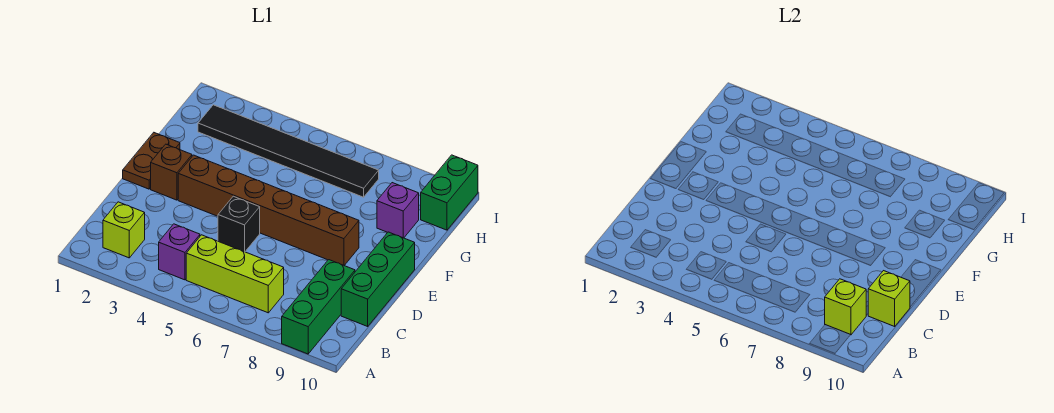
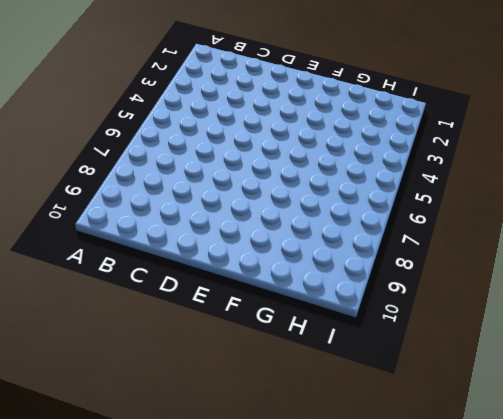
none -> green brick A9:C9 level 1
none -> lime brick B2 level 1
none -> purple brick B4 level 1

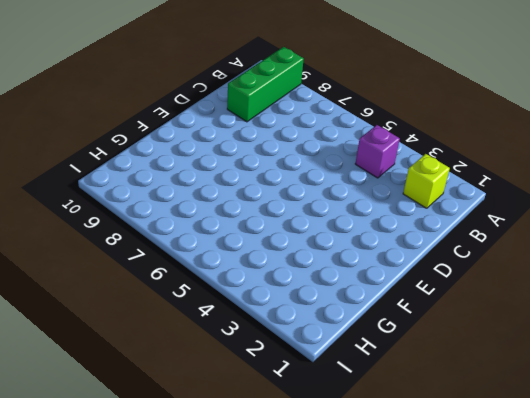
none -> lime brick B5:B7 level 1
none -> green brick C10:E10 level 1
none -> black brick D5 level 1

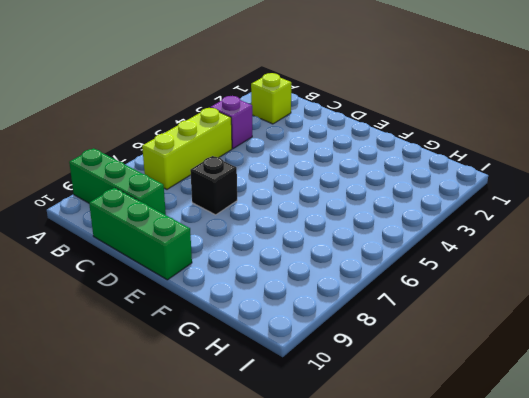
black brick D7 level 1 -> black brick D5 level 1
none -> brown plate E1:F1 level 1
none -> brown brick E2 level 1
none -> brown brick E3:E8 level 1

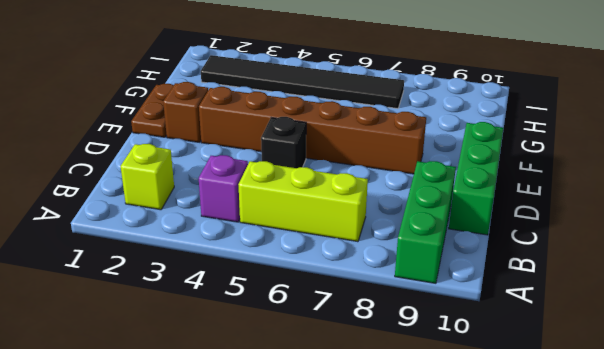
none -> purple brick G9 level 1
none -> green brick H10:I10 level 1
none -> lime brick B9 level 2

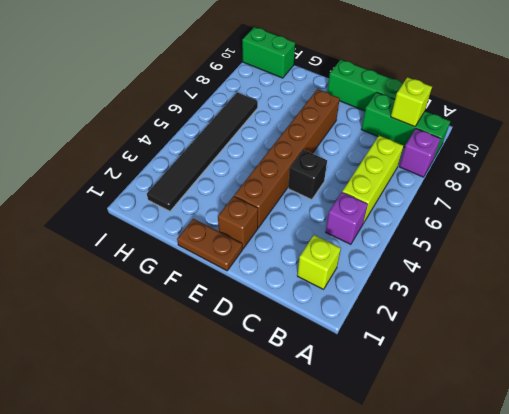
purple brick A8 level 1 -> purple brick G9 level 1
none -> lime brick C10 level 2

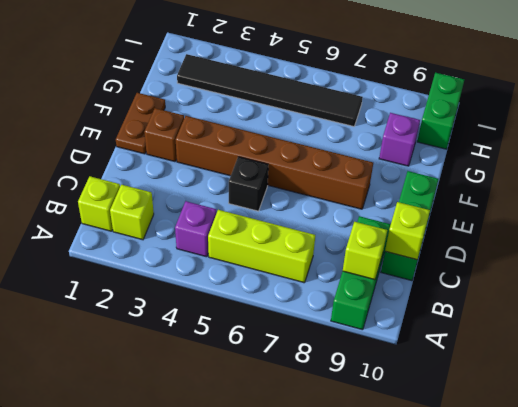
lime brick B1 level 1 -> none

